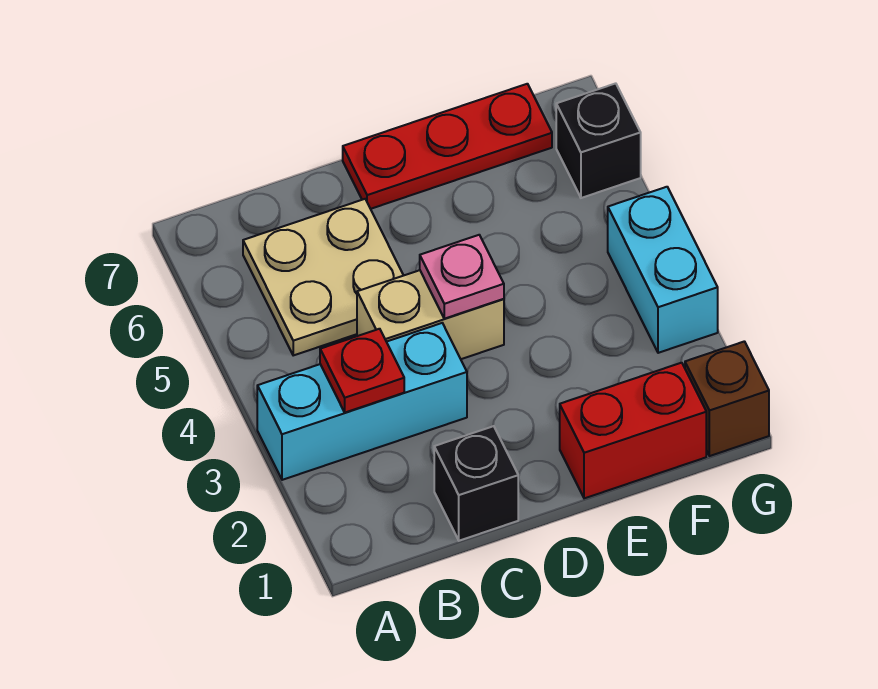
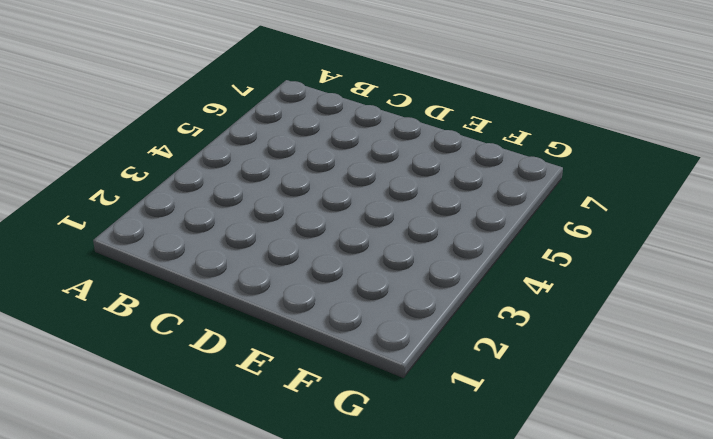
none -> cyan brick A3:C3 level 1
none -> tan plate B5:C6 level 1

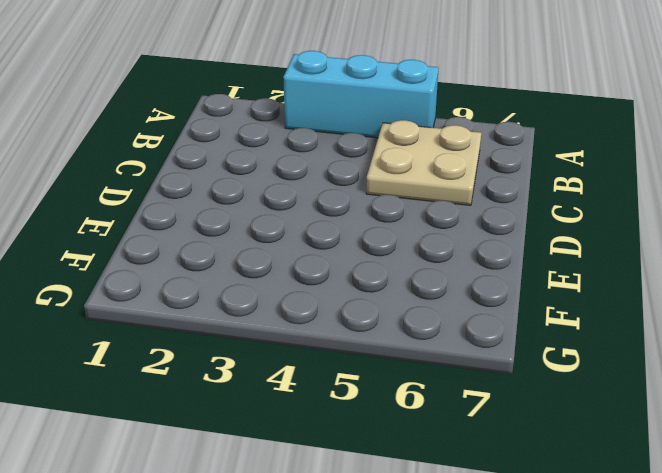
cyan brick A3:A5 level 1 -> cyan brick A3:C3 level 1
none -> black brick C1 level 1
none -> tan brick C4:D4 level 1

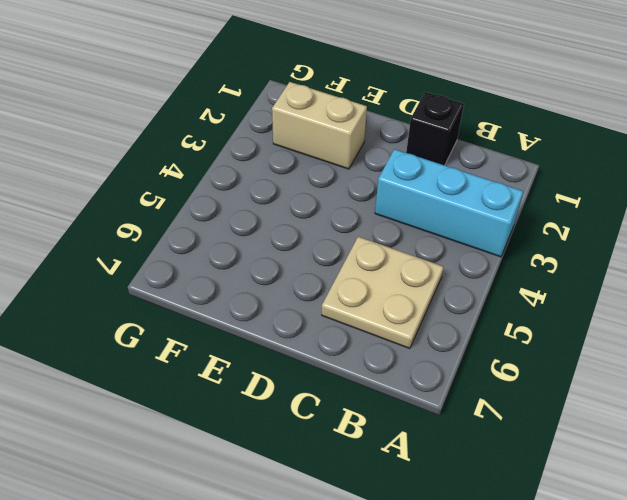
tan brick E2:F2 level 1 -> tan brick C4:D4 level 1
none -> red plate D7:F7 level 1
none -> red brick E1:F1 level 1

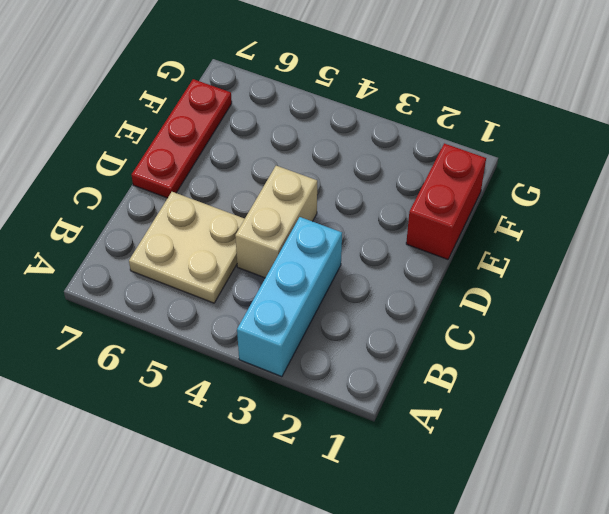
none -> black brick C1 level 1
none -> brown brick G1 level 1

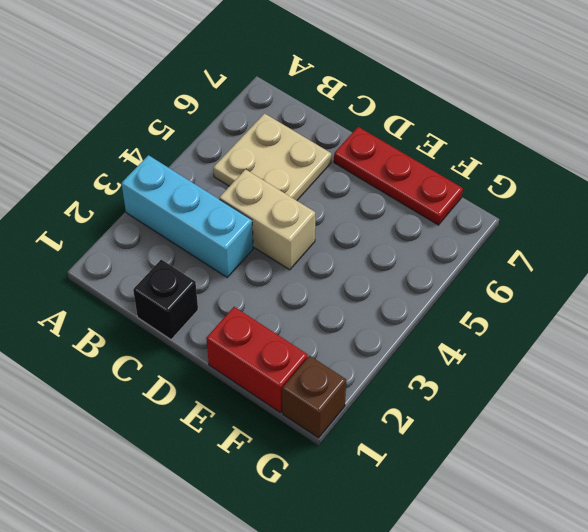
none -> cyan brick G3:G4 level 1
none -> black brick G6 level 1

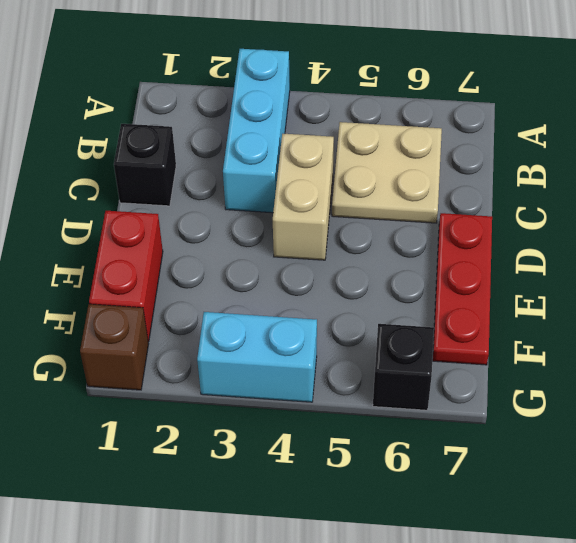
none -> red plate B3 level 2
none -> pink plate D4 level 2

